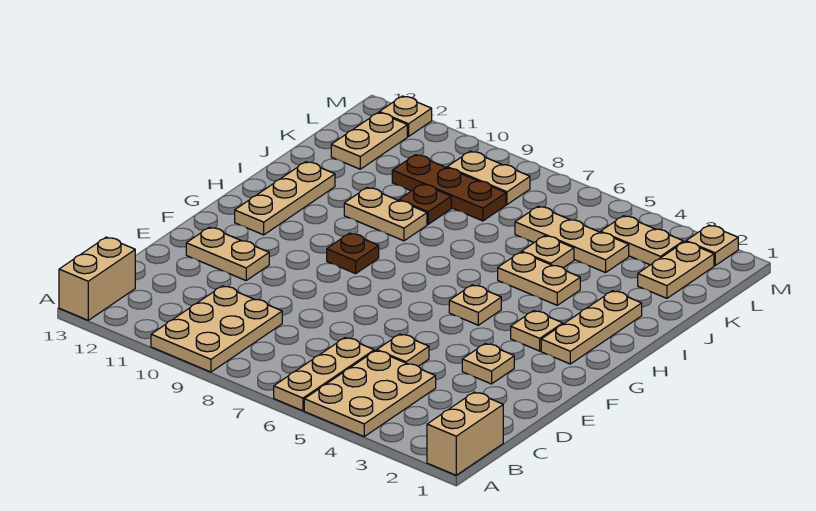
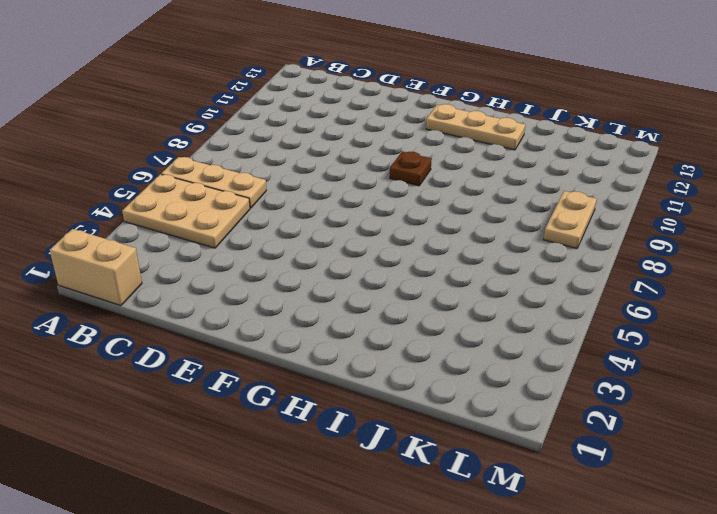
none -> tan plate A9:C10 level 1
none -> tan brick A13:B13 level 1
none -> tan plate D5 level 1

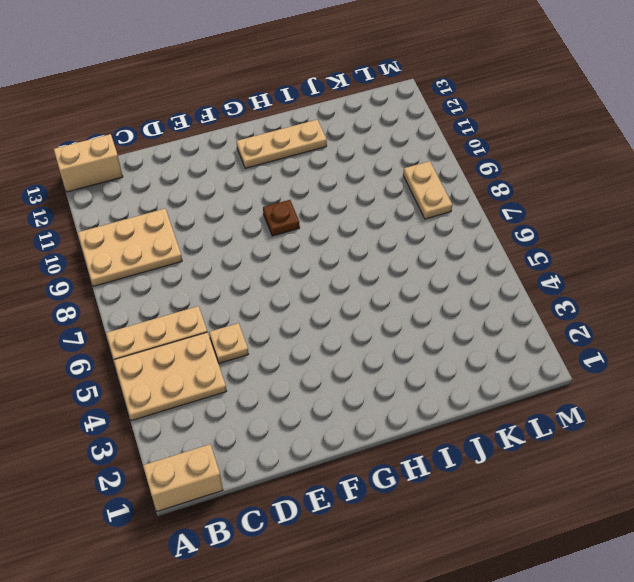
none -> tan plate E3 level 1
none -> tan plate E11:E12 level 1
none -> tan plate G2:I2 level 1

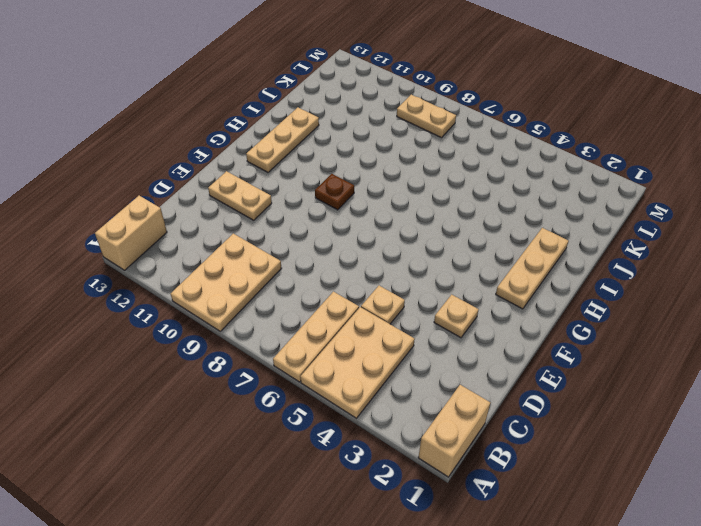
none -> tan plate G3 level 1
none -> tan plate G5 level 1
none -> tan plate I4:I5 level 1

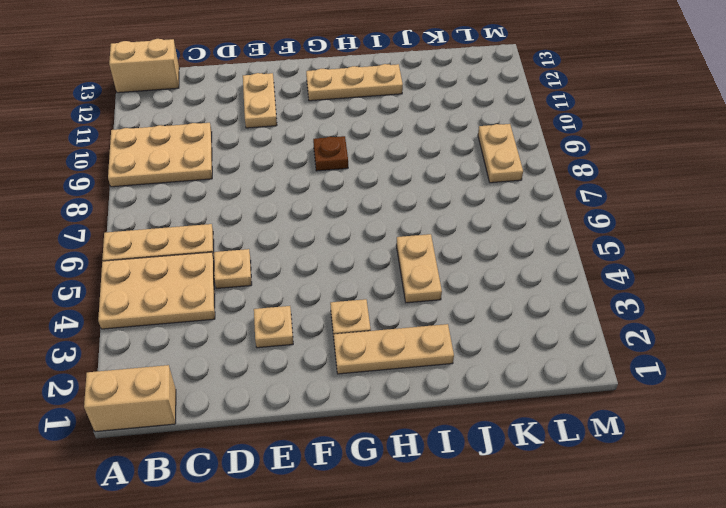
none -> tan plate G5 level 1
none -> tan plate I9:I10 level 1
none -> tan plate J5 level 1

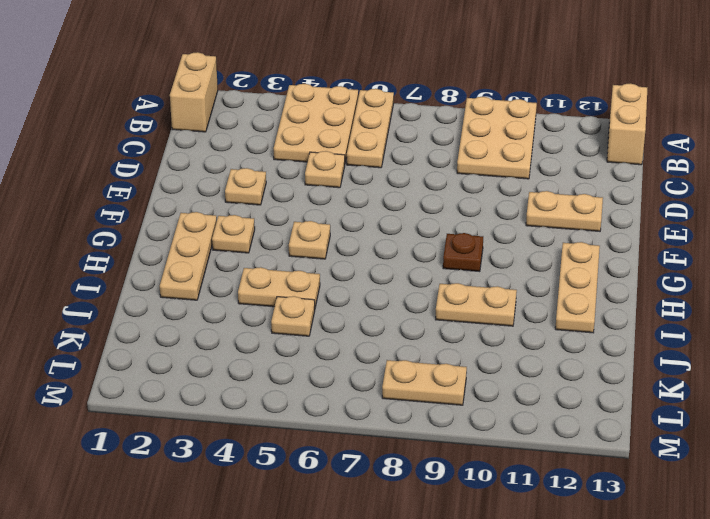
none -> brown plate J9 level 1
none -> tan plate K2:L2 level 1
none -> tan plate K4:K6 level 1

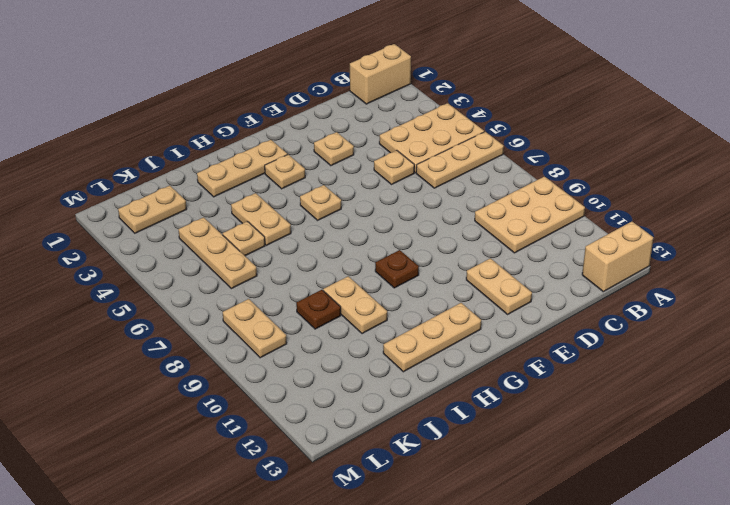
none -> brown plate K8:K10 level 1
none -> tan plate K12:L12 level 1
none -> tan plate L3:L4 level 1

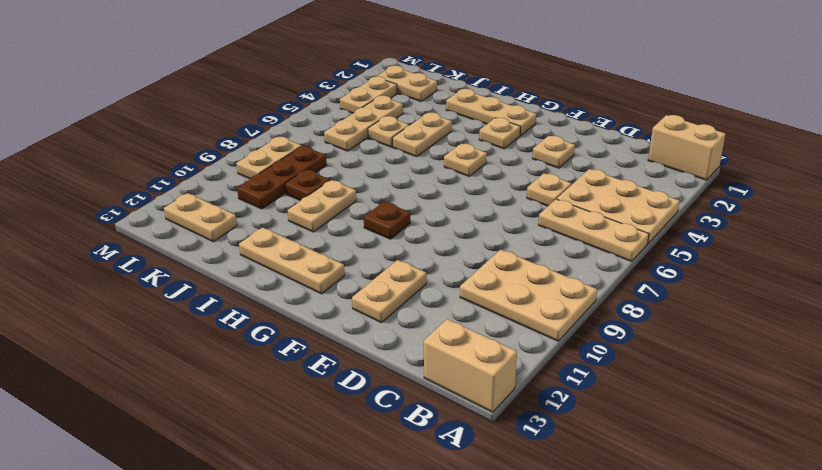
none -> tan plate M2 level 1
none -> tan plate M12 level 1

